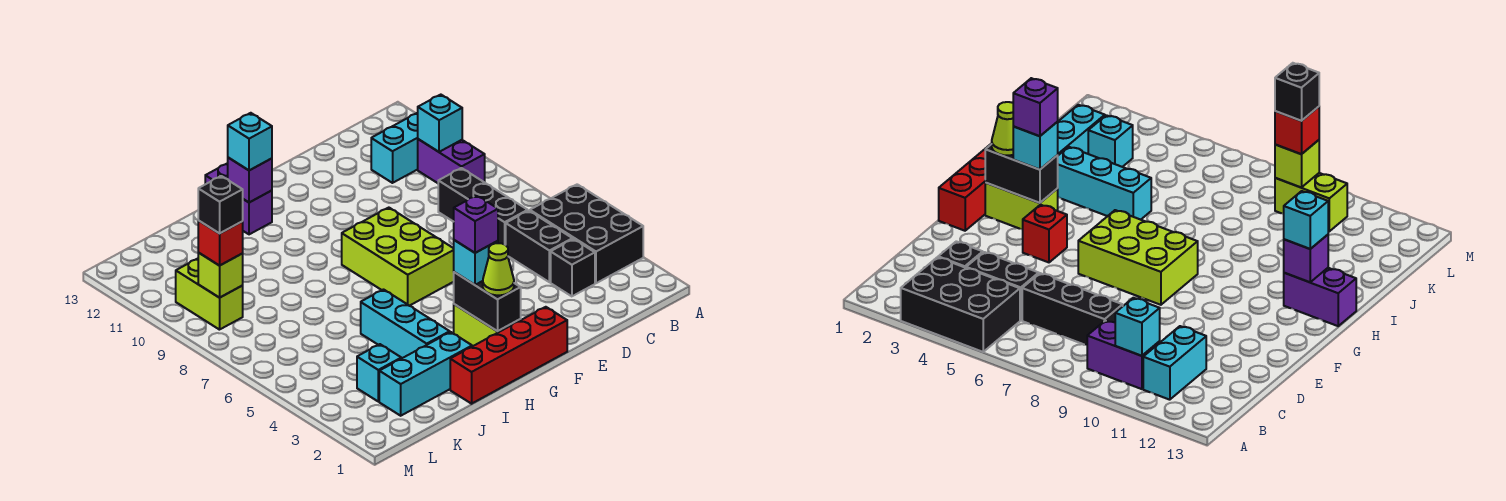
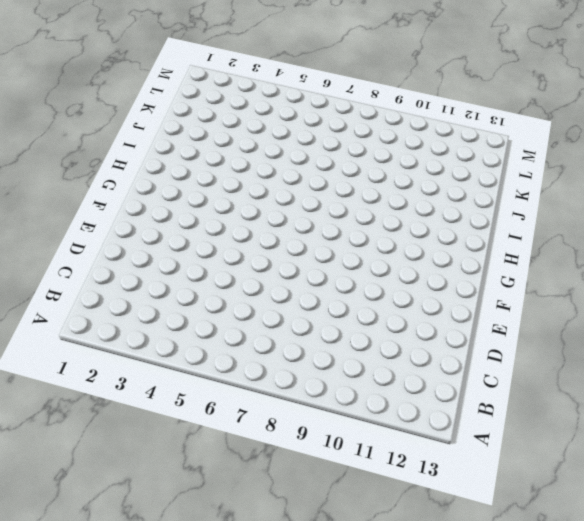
none -> black brick A3:B5 level 1
none -> purple brick B9:B10 level 1
none -> cyan brick B11:C11 level 1

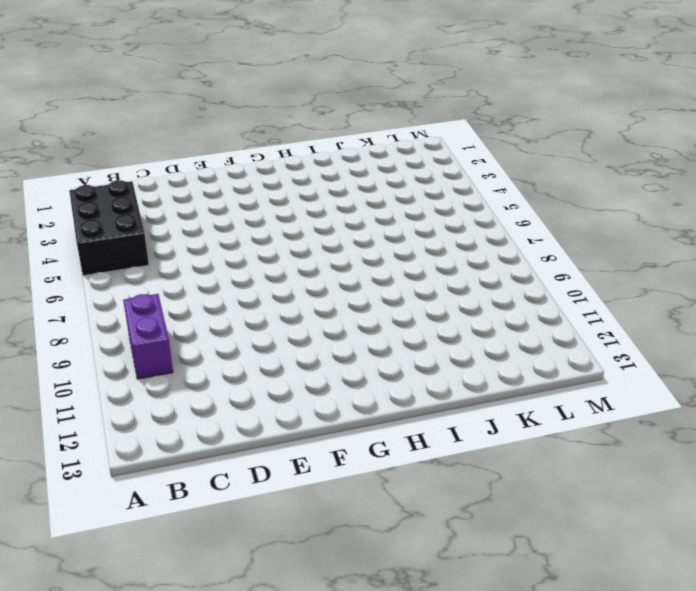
none -> cyan brick B11:C11 level 1
none -> black brick C3 level 1
none -> black brick C4:C5 level 1

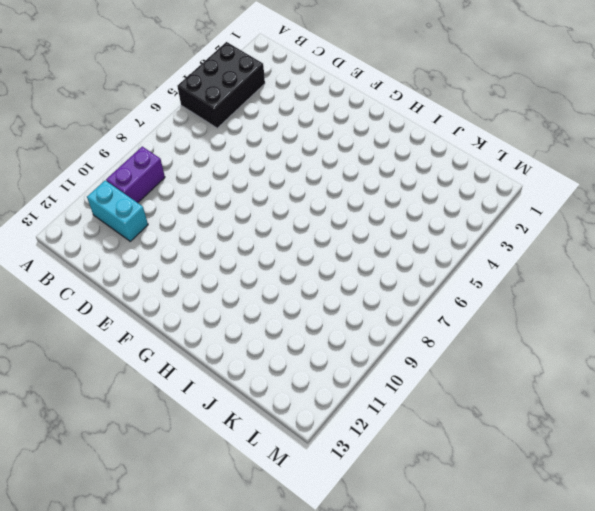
none -> black brick C3 level 1
none -> black brick C4:C5 level 1
none -> black brick C6:C8 level 1

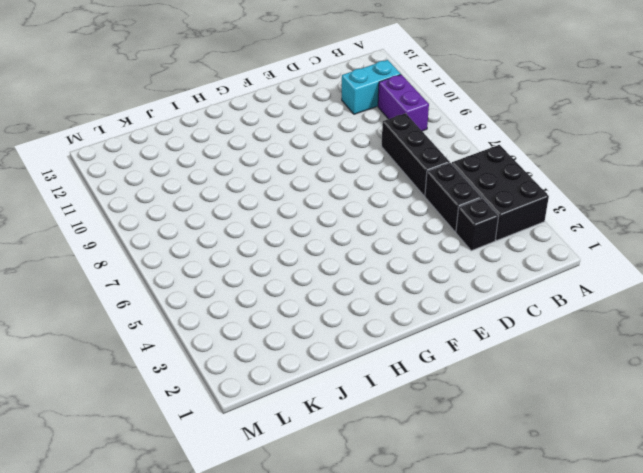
none -> red brick F1:I1 level 1
none -> red brick F4 level 1
none -> lime brick F6:G8 level 1

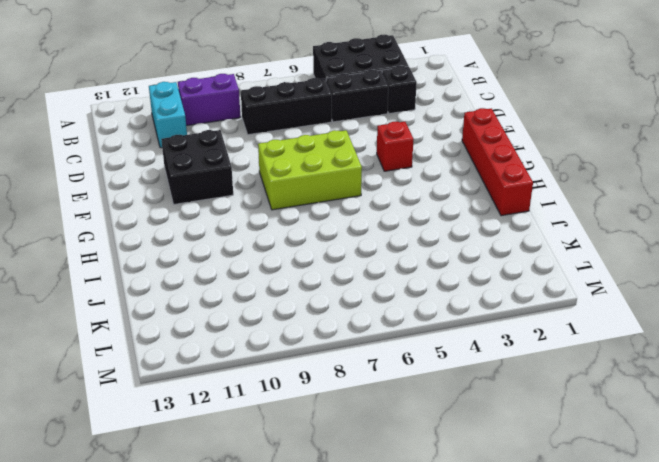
black brick E10:F11 level 1 -> none
none -> lime brick G2:G3 level 1
none -> purple brick H12:H13 level 1
none -> cyan brick I2:K2 level 1

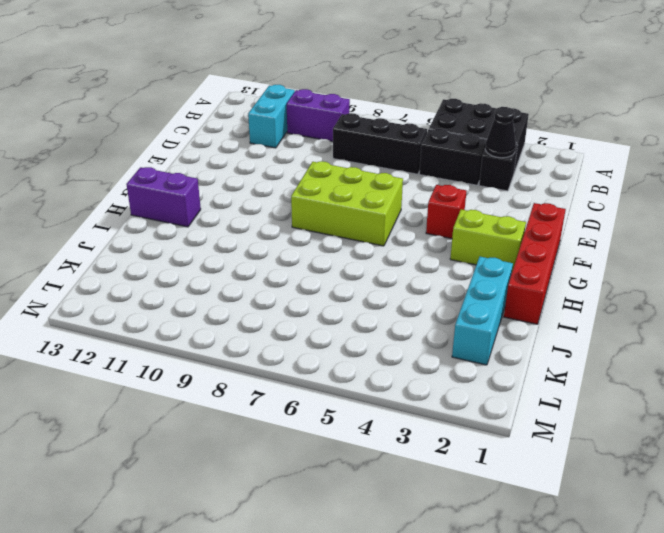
black cone C3 level 2 -> none
none -> cyan brick I3:I5 level 1
none -> cyan brick K3 level 1
none -> lime brick L9:L10 level 1

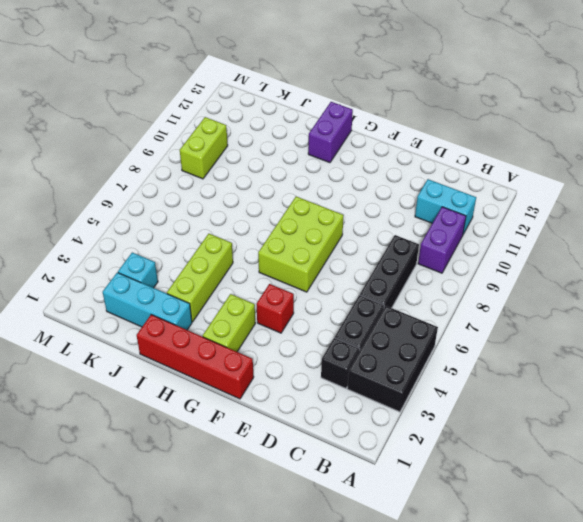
lime brick I3:I5 level 1 -> cyan brick I3:I5 level 1
none -> cyan brick B10 level 2
none -> black brick G2:G3 level 2
none -> purple brick H12 level 2

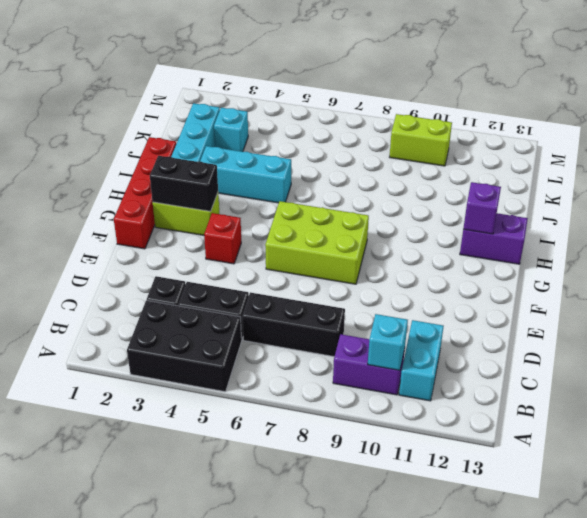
none -> lime brick L9 level 2
none -> lime cone G2 level 3
none -> cyan brick G3 level 3

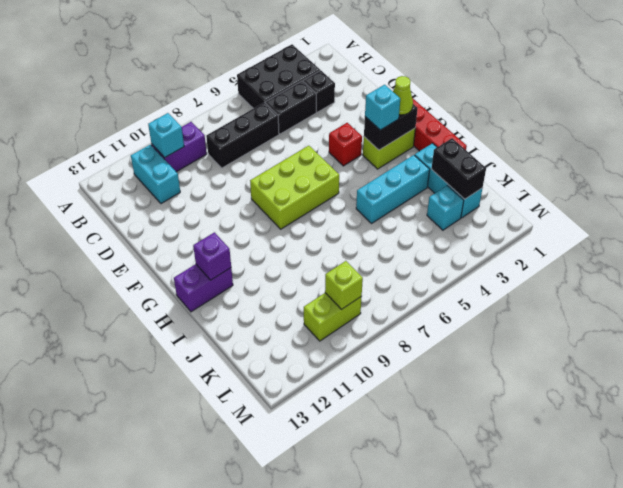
black brick J2:K2 level 2 -> none
none -> cyan brick H12 level 3
none -> red brick L9 level 3
none -> purple brick G3 level 4

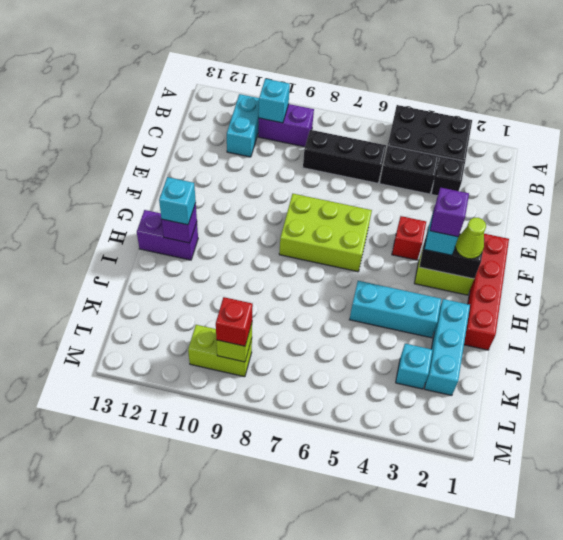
none -> black brick L9 level 4

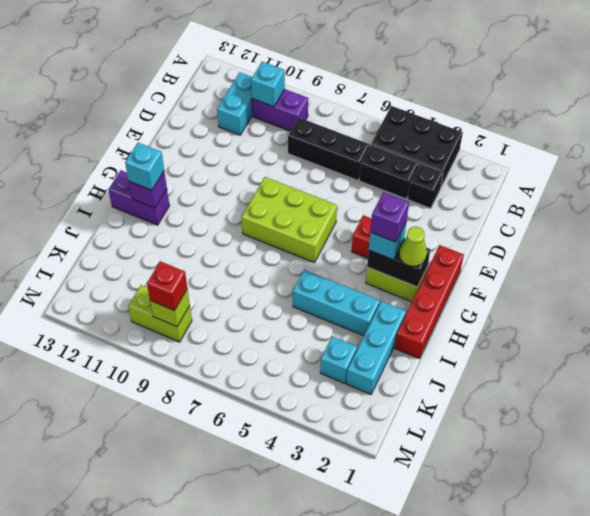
none -> black brick L9 level 4

